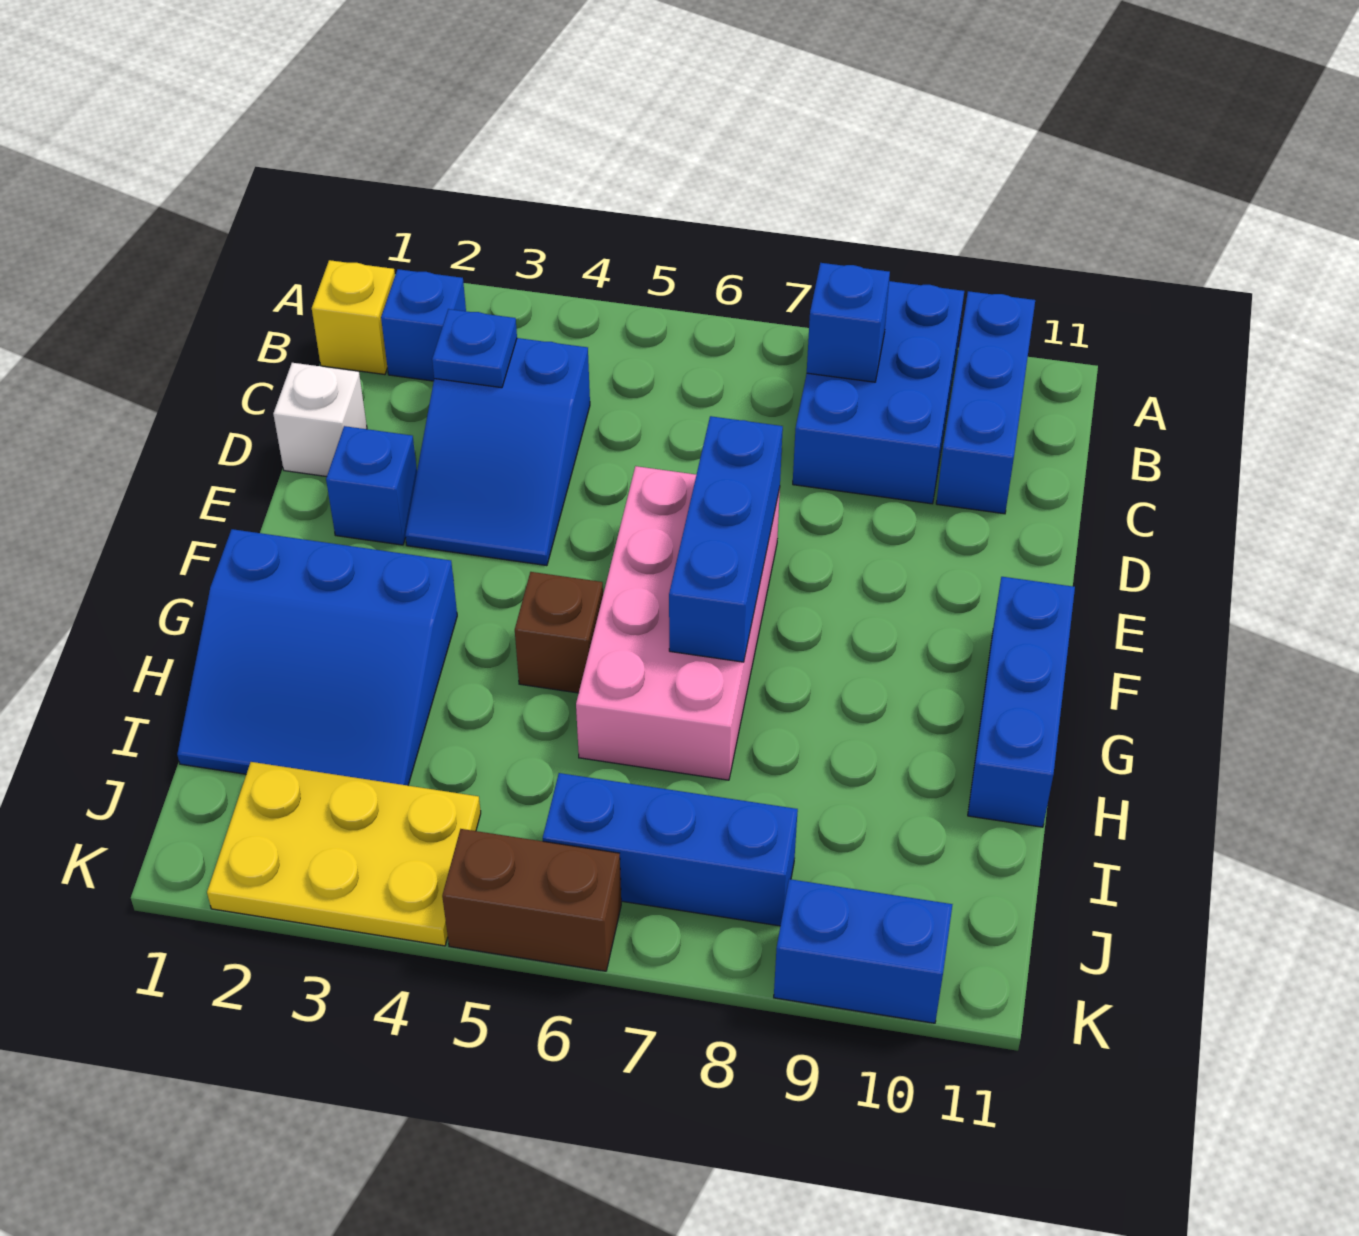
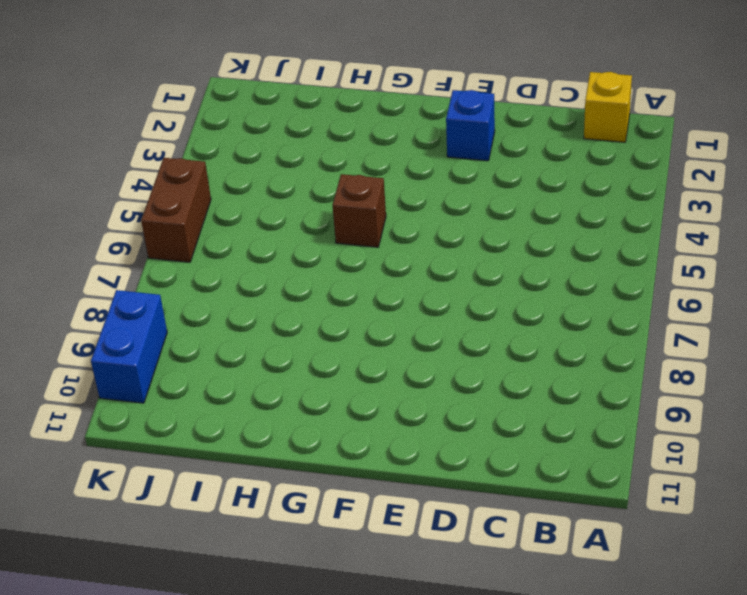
none -> blue brick A8:C9 level 1
none -> blue brick A10:C10 level 1
none -> blue brick B2 level 1

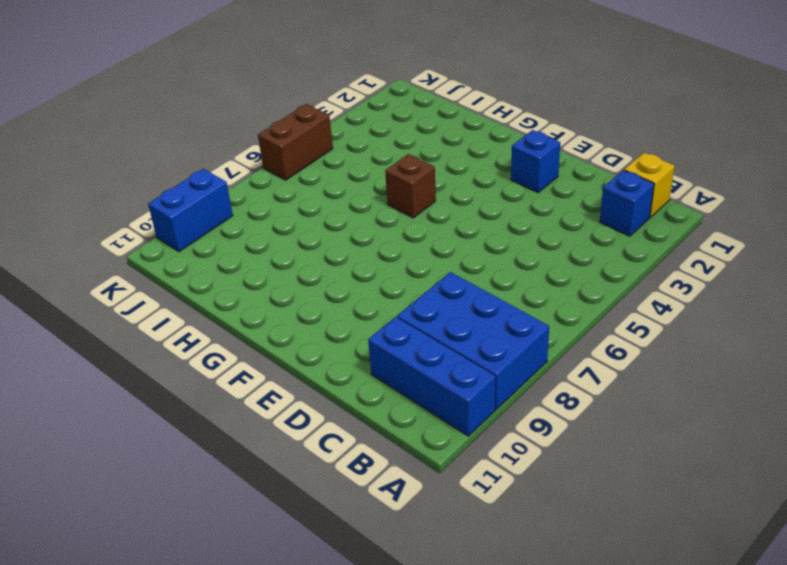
none -> blue slope C3:E4 level 1 top C
none -> white brick D1 level 1
none -> pink brick E6:H7 level 1

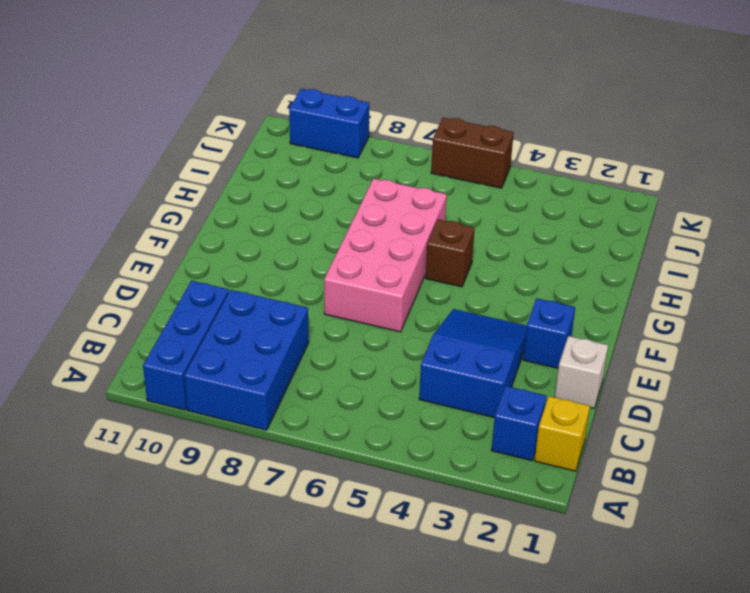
none -> blue brick F11:H11 level 1
none -> blue slope G1:I3 level 1 top G
none -> yellow plate J2:K4 level 1

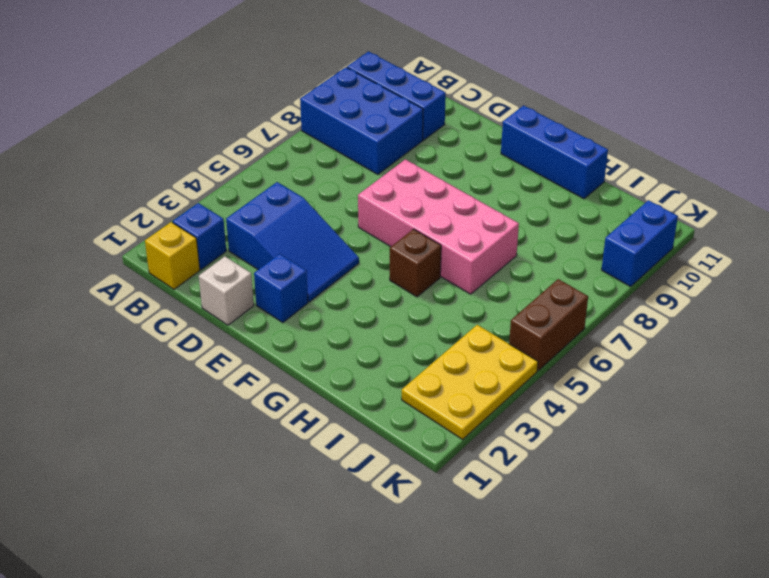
none -> blue slope G1:I3 level 1 top G
none -> blue brick J6:J8 level 1
none -> blue brick B8 level 2

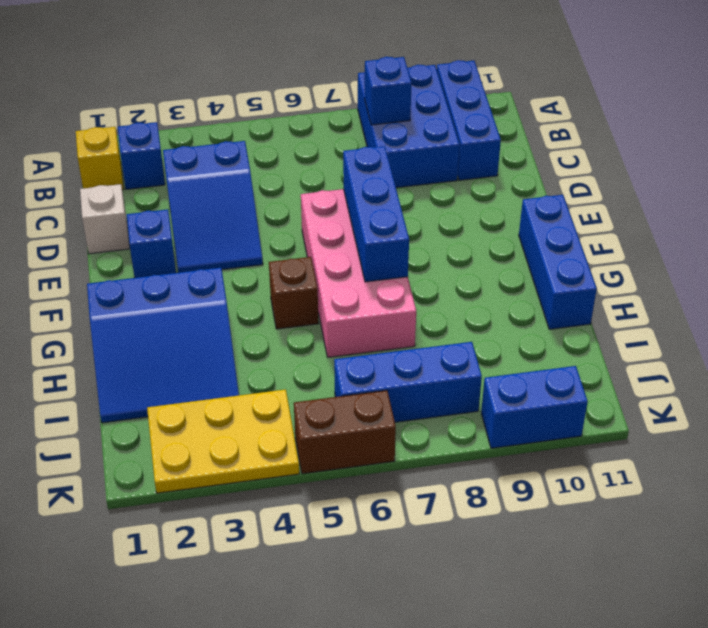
none -> blue plate C3 level 2

